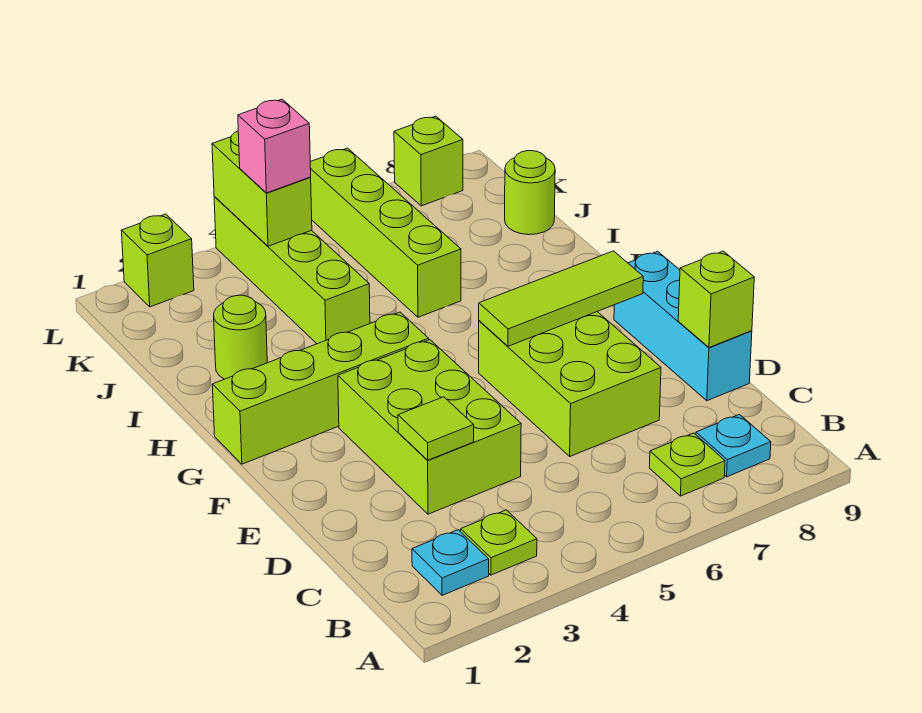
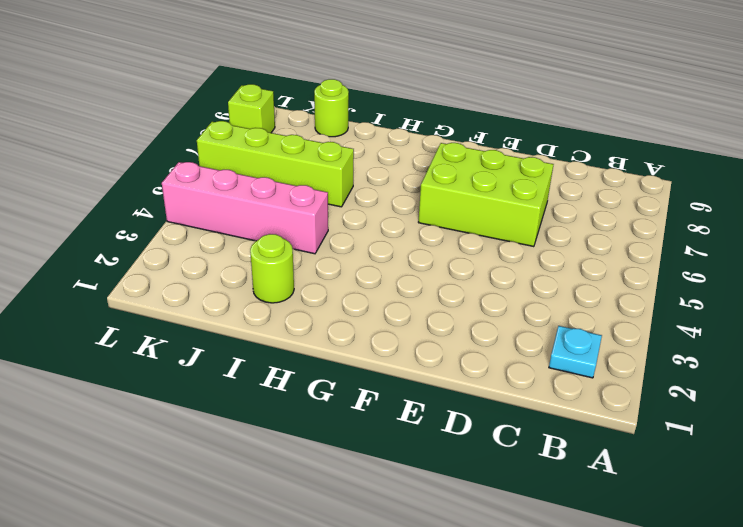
pink brick I4:L4 level 1 -> lime brick I4:L4 level 1
none -> lime plate B3 level 1
none -> lime plate B7 level 1
none -> cyan plate B8 level 1

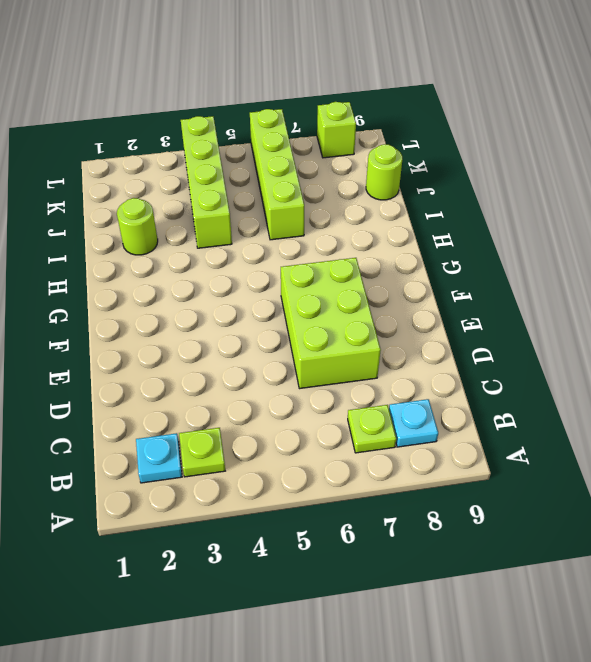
none -> lime brick D3:F4 level 1
none -> cyan brick D9:F9 level 1
none -> lime brick G1:G4 level 1

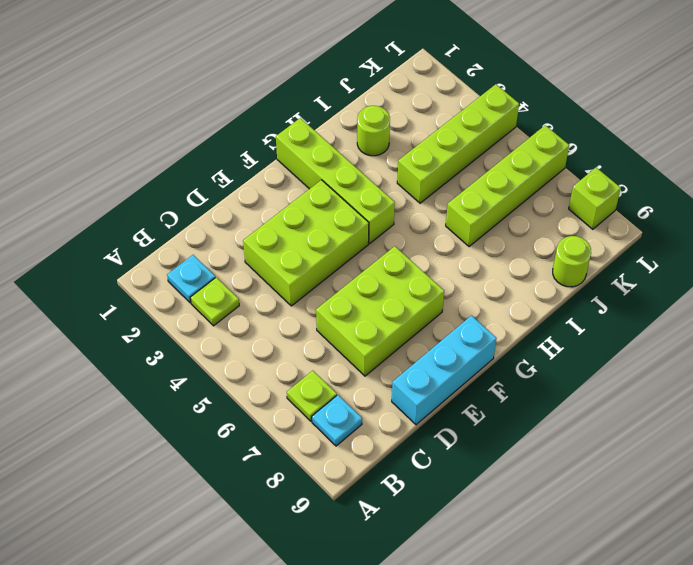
none -> lime brick L2 level 1
none -> lime tile D3 level 2
none -> lime brick D9 level 2

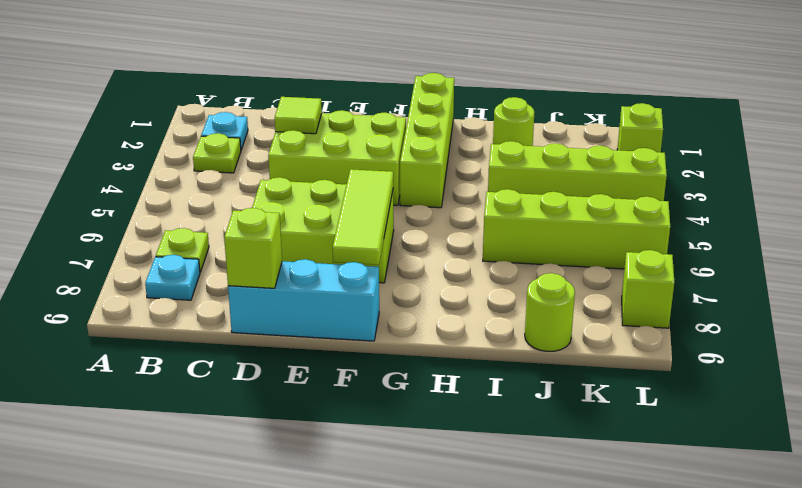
none -> lime brick K4:L4 level 2
none -> pink brick K4 level 3

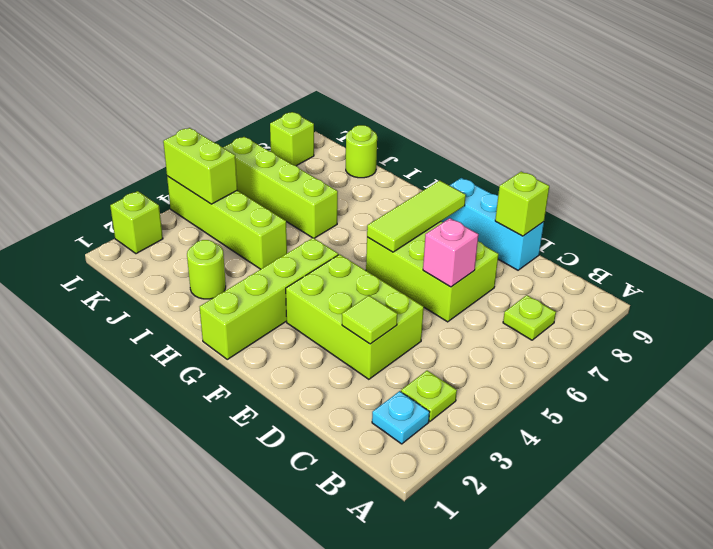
pink brick D6 level 2 -> pink brick K4 level 3
none -> cyan plate B8 level 1

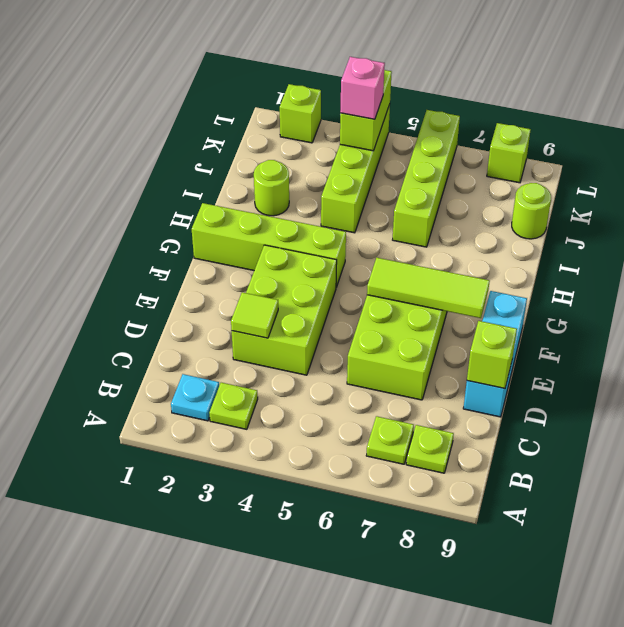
lime plate B8 level 1 -> cyan plate B8 level 1

